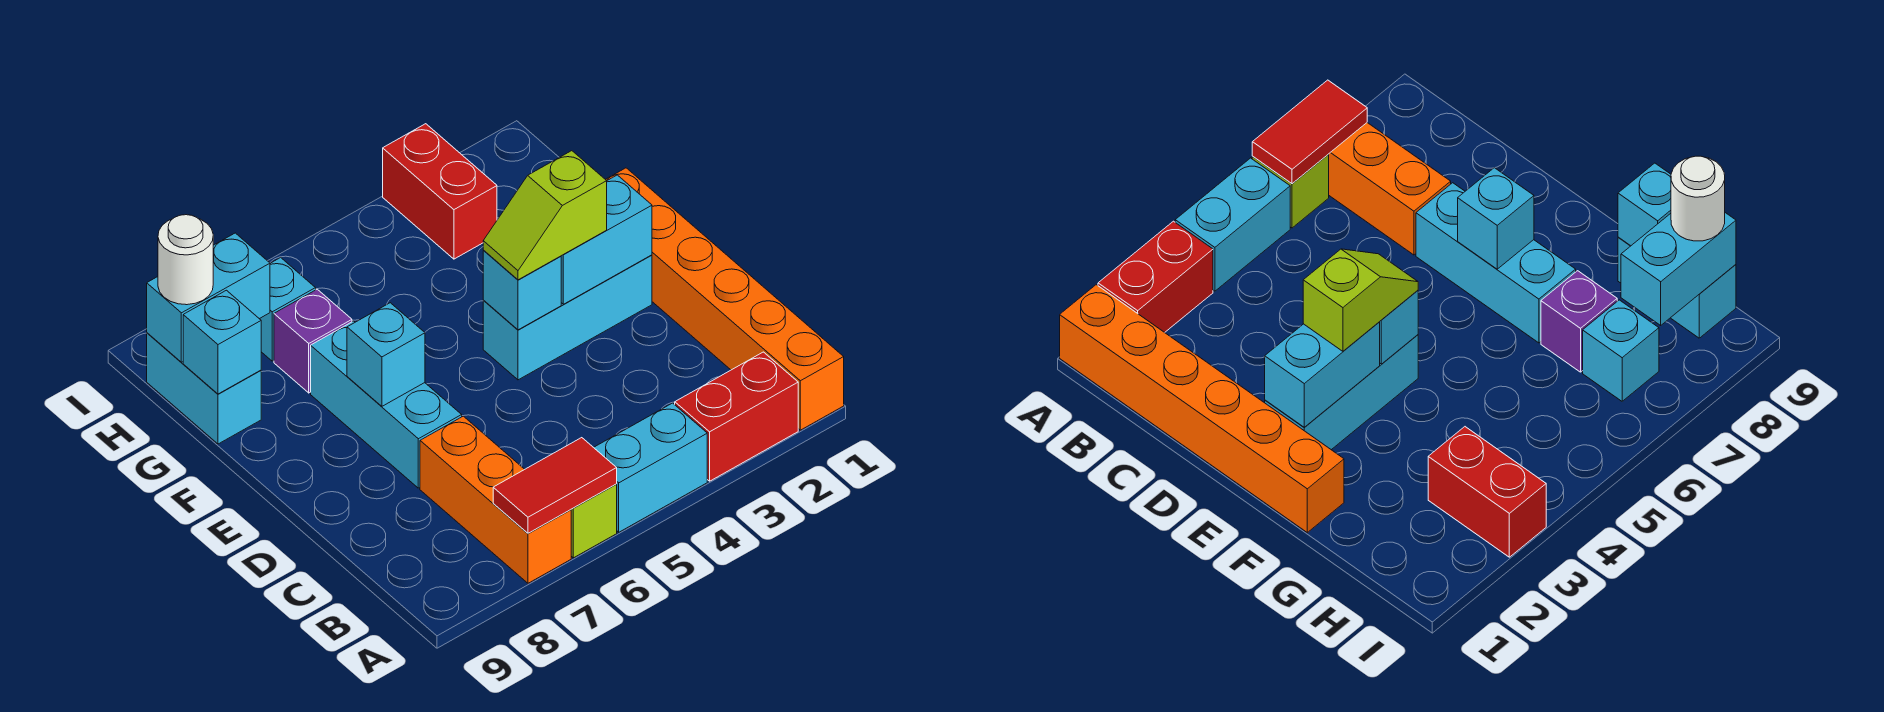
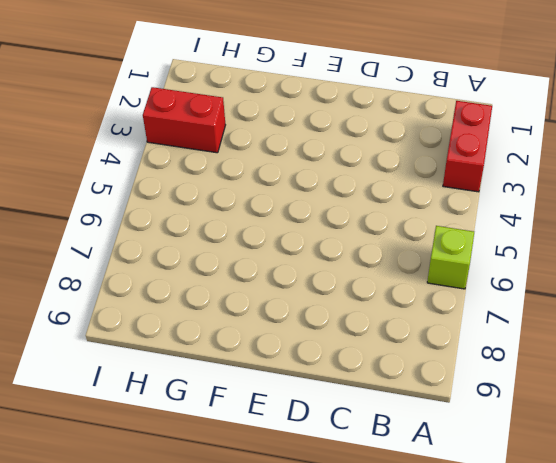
none -> orange brick A1:F1 level 1
none -> cyan brick A4:A5 level 1
none -> orange brick A7:C7 level 1

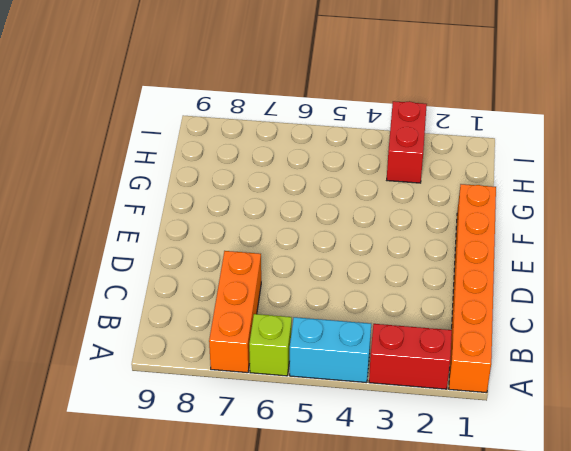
none -> cyan brick D7:F7 level 1
none -> cyan brick E2:E4 level 1
none -> purple brick G7 level 1

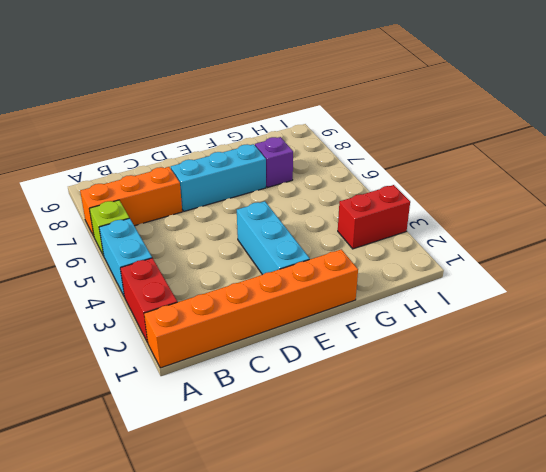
none -> cyan brick G9:H9 level 1
none -> cyan brick H7 level 1
none -> red tile A6:A7 level 2

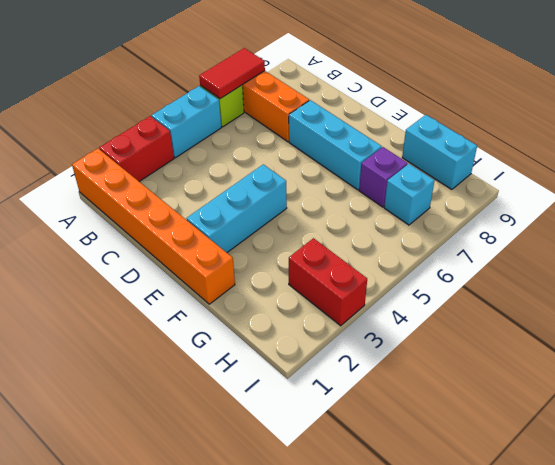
none -> cyan brick E2:E3 level 2
none -> cyan brick E4 level 2
none -> cyan brick E7 level 2

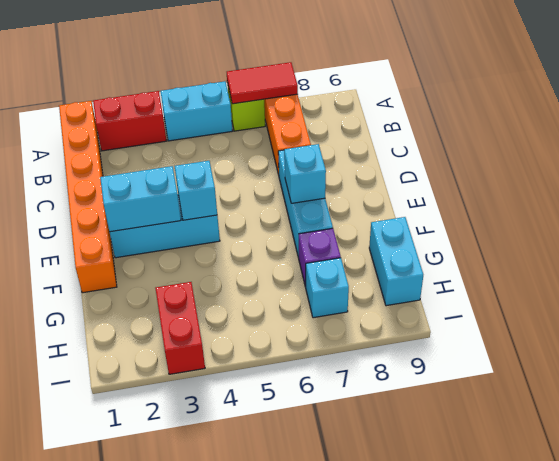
none -> cyan brick G9 level 2
none -> cyan brick H8:H9 level 2
none -> lime slope E3:E4 level 3 top 3

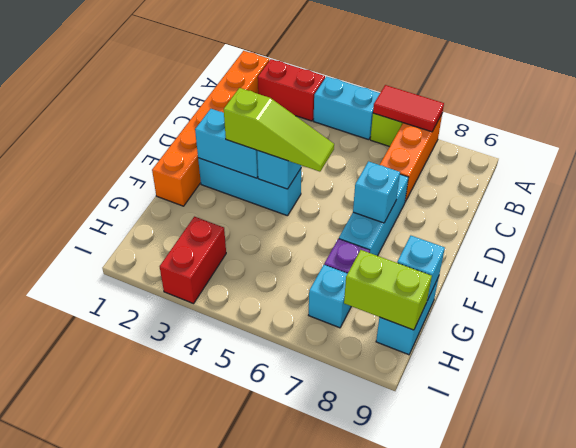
lime slope E3:E5 level 3 top 3 -> lime slope E3:E4 level 3 top 3
lime brick H8:H9 level 2 -> cyan brick H8:H9 level 2
none -> white round brick H9 level 3

